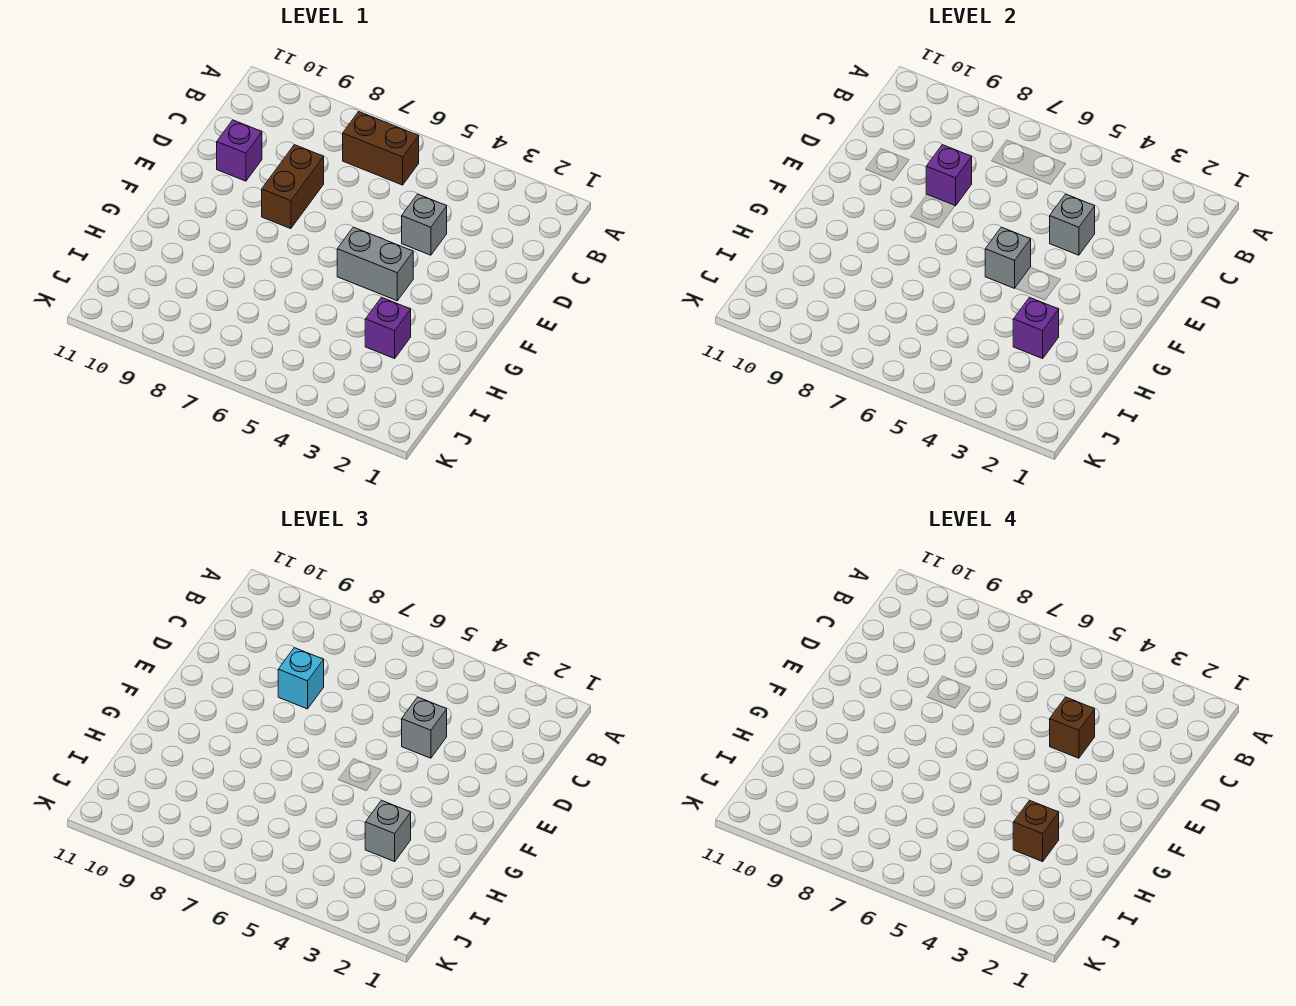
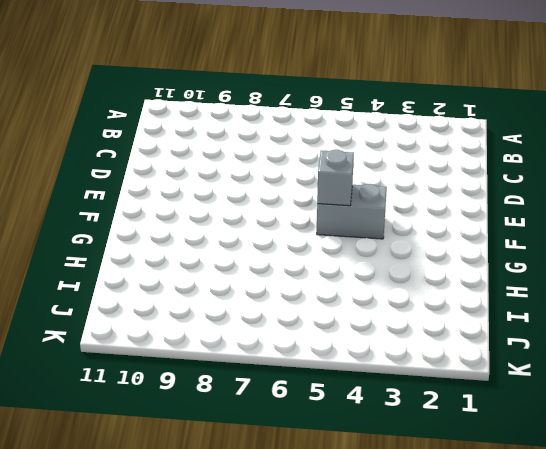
none -> brown brick B6:B7 level 1
none -> grey brick D4 level 1
none -> brown brick D8:E8 level 1

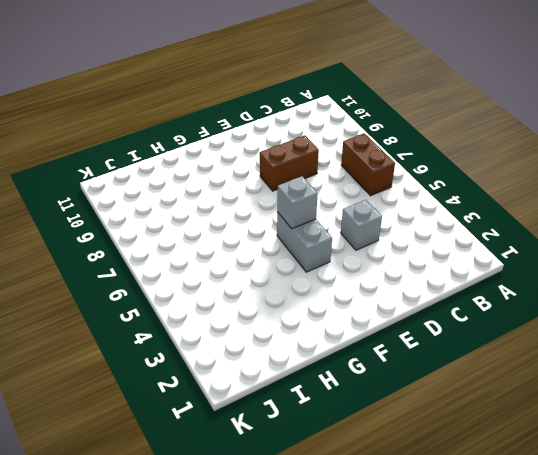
none -> purple brick D10 level 1
none -> purple brick H3 level 1
none -> grey brick D4 level 2

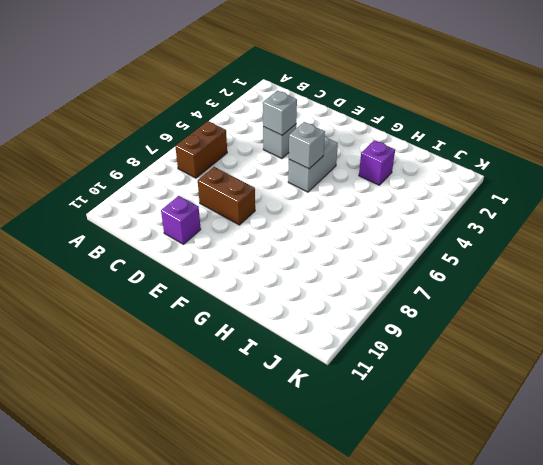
none -> purple brick D8 level 2
none -> purple brick H3 level 2
none -> grey brick D4 level 3

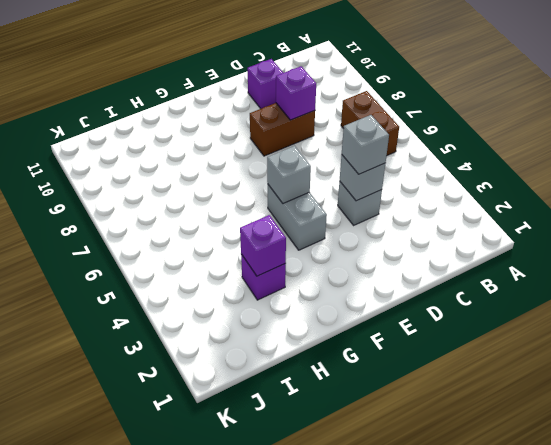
none -> cyan brick D8 level 3
none -> grey brick H3 level 3
none -> brown brick D4 level 4

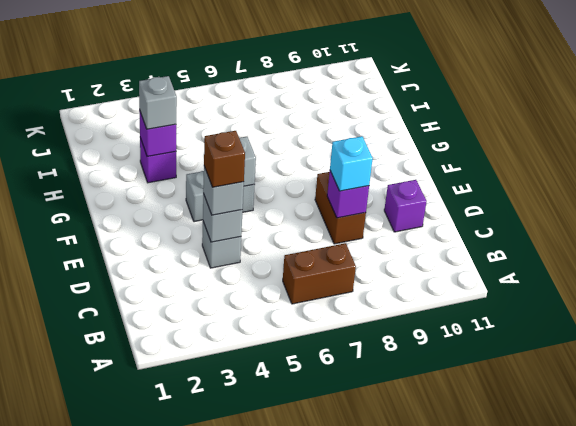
none -> brown brick H3 level 4

